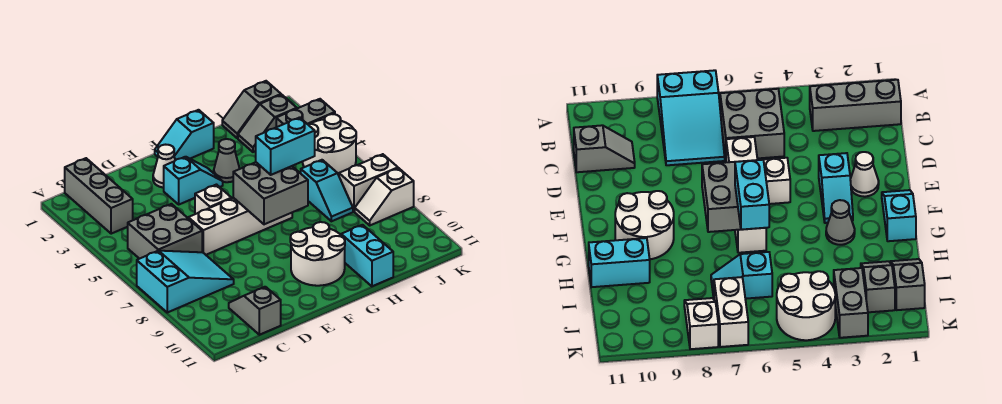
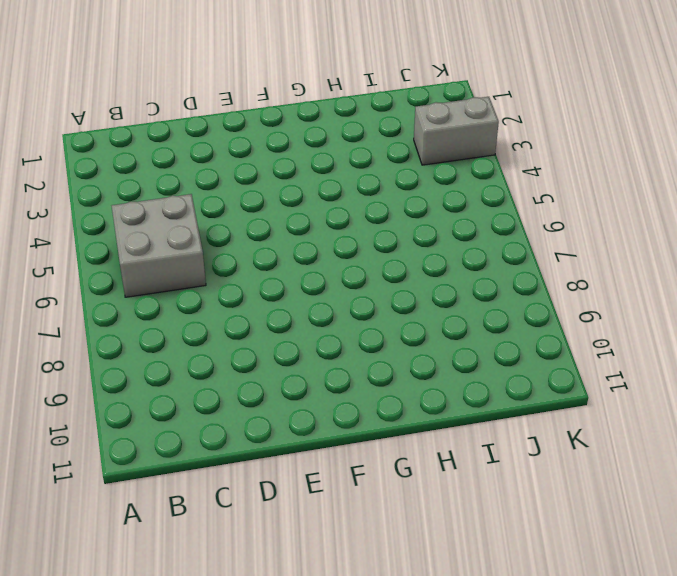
none -> cyan slope A7:C8 level 1 top A
none -> grey brick B1:B3 level 1
none -> grey slope C10:C11 level 1 top 11

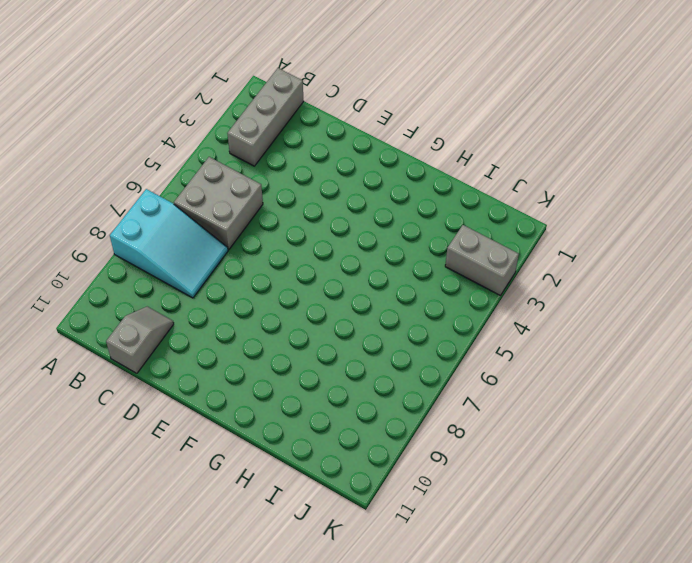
none -> white brick D6:G6 level 1
none -> white cone E2 level 1
none -> cyan slope E3:F3 level 1 top E

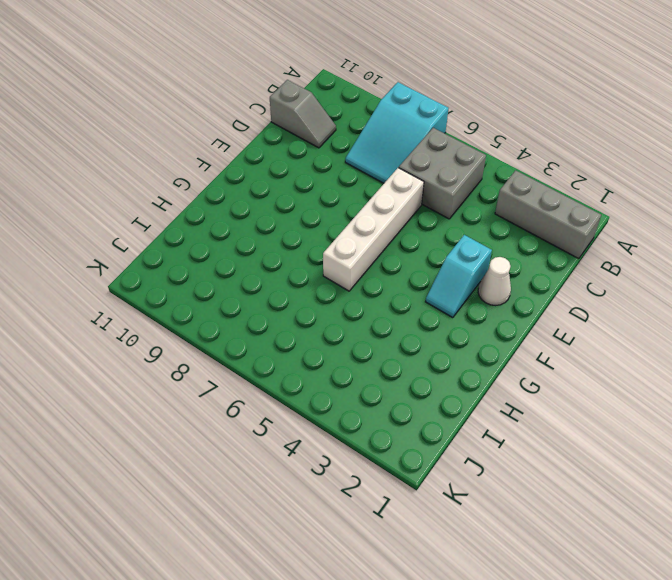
none -> white brick E5 level 1
none -> cyan slope F1:G1 level 1 top G
none -> white round brick F9:G10 level 1

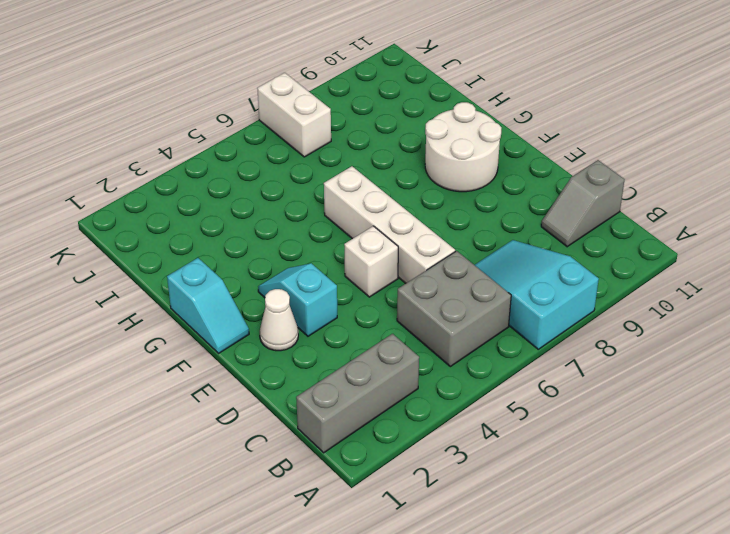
none -> grey cone G3 level 1
none -> cyan brick H10:H11 level 1
none -> grey slope I1:J1 level 1 top J

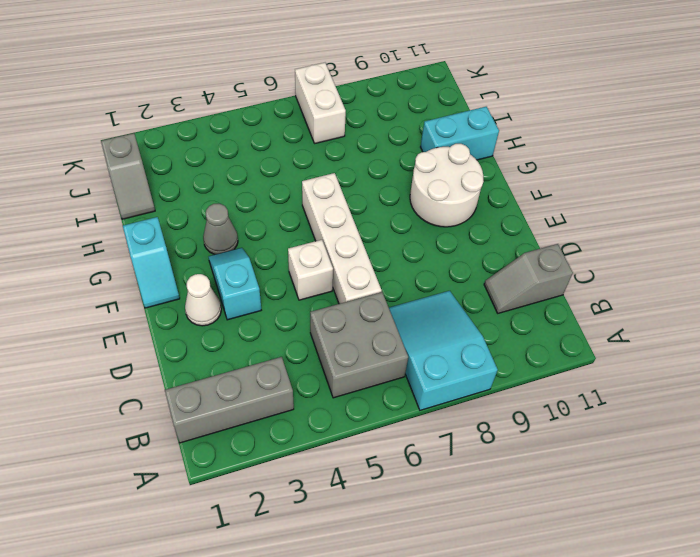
none -> grey slope I2:J2 level 1 top J
none -> cyan slope I6:I7 level 1 top 6
none -> grey brick J3:K3 level 1

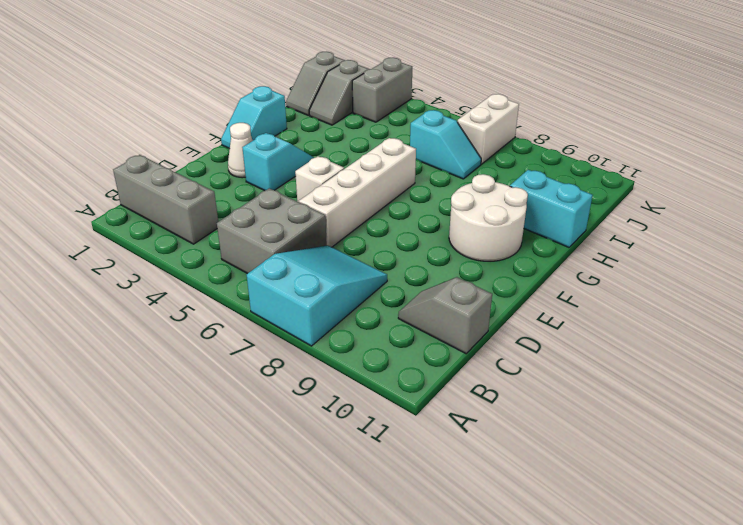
none -> grey cone G3 level 1
none -> white round brick J4:K5 level 1
none -> white slope J8:K8 level 1 top K

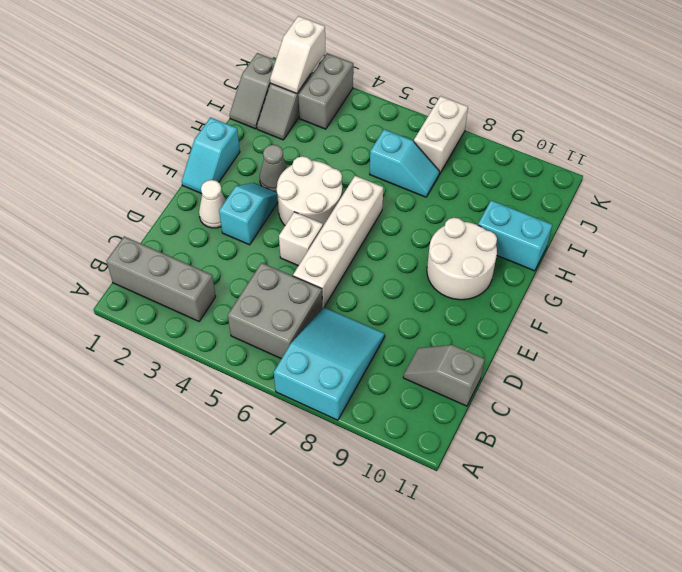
white round brick F4:G5 level 1 -> white round brick J4:K5 level 1
white slope J2:K2 level 2 top K -> white slope J8:K8 level 1 top K
none -> grey brick F6:G7 level 2
none -> cyan brick G6:H6 level 3

